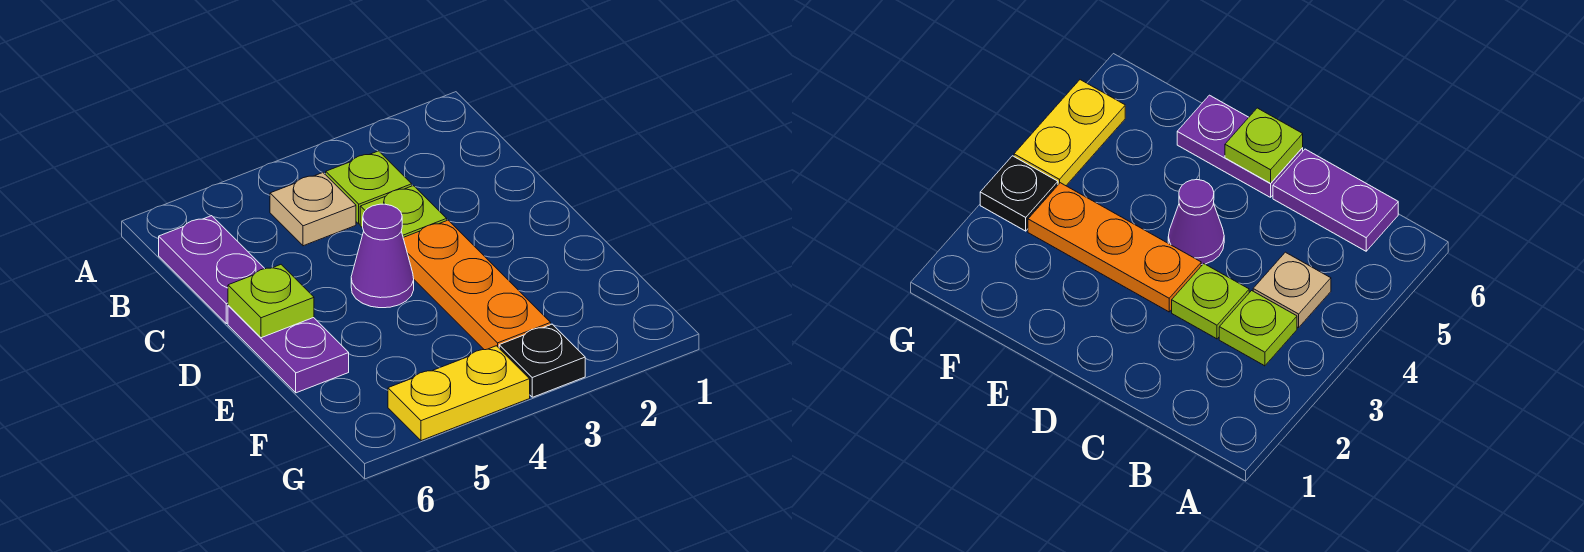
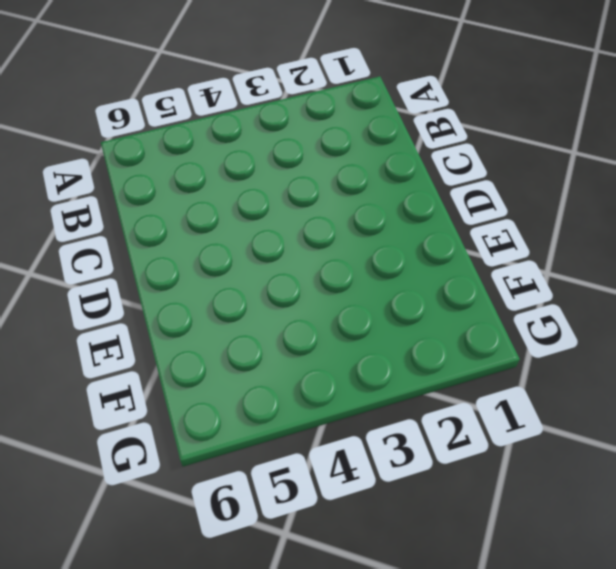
none -> lime plate B3 level 1
none -> tan plate B4 level 1

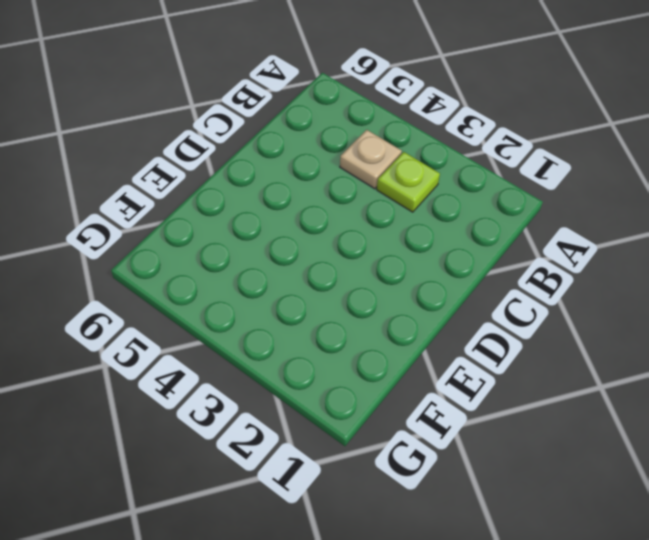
none -> purple plate B6:C6 level 1
none -> lime plate C3 level 1

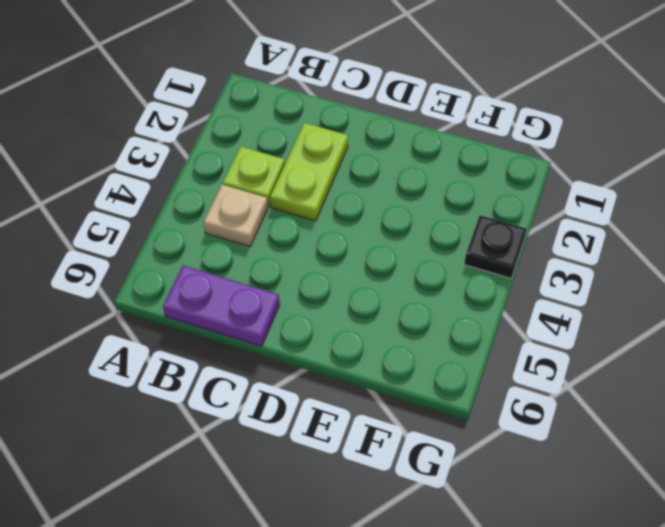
lime plate C2:C3 level 1 -> lime plate C3 level 1
none -> orange plate D3:F3 level 1
none -> purple cone D4 level 1

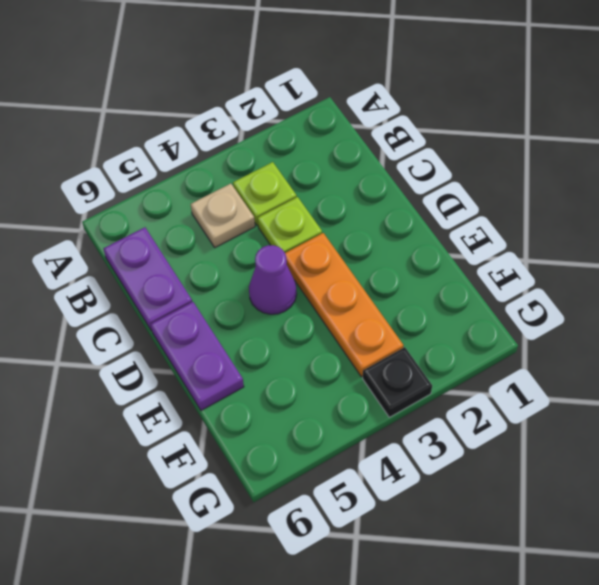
none -> yellow plate G4:G5 level 1
none -> lime plate D6 level 2

